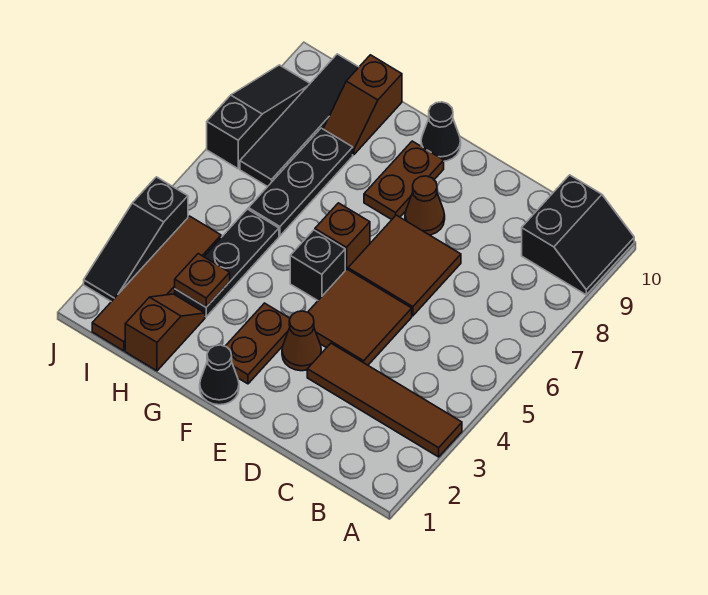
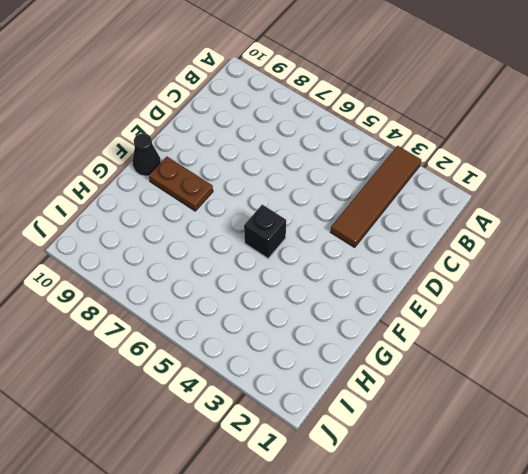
none -> black slope A9:B10 level 1 top B
none -> brown tile D4:E5 level 1
none -> brown tile D6:E7 level 1

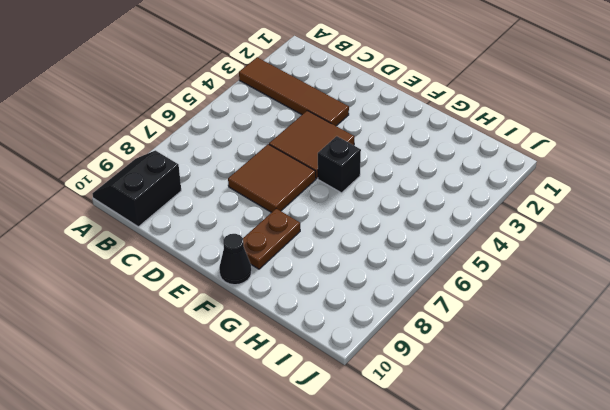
none -> brown cone E3 level 1
none -> brown cone E8 level 1
none -> black cone F1 level 1

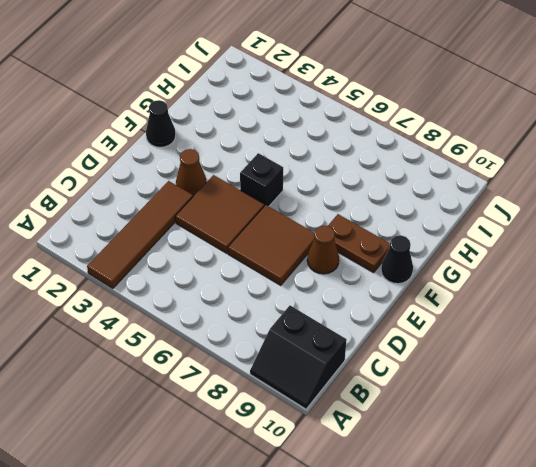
none -> brown plate F2:F3 level 1
none -> brown brick F6 level 1
none -> brown slope H1:H2 level 1 top 1

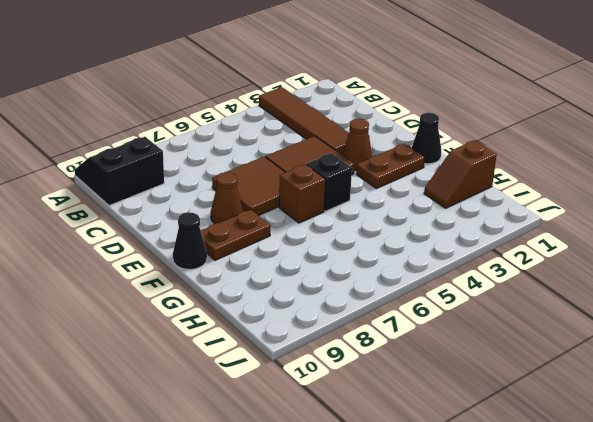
none -> black plate H3:H5 level 1
none -> black plate H6:H8 level 1
none -> brown slope H9:H10 level 1 top 10

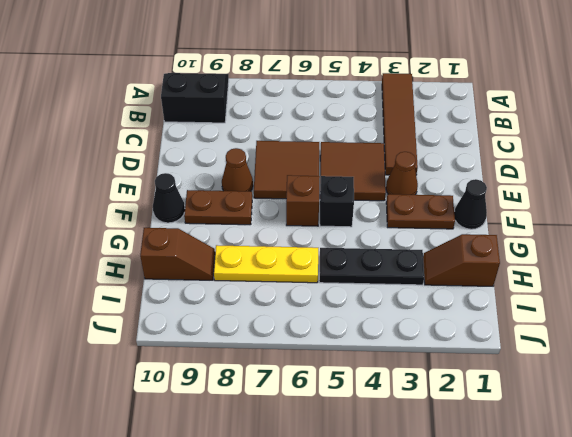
yellow plate H6:H8 level 1 -> black plate H6:H8 level 1
none -> brown tile I1:I4 level 1
none -> black tile I7:I10 level 1
none -> black slope J2:J4 level 1 top 4

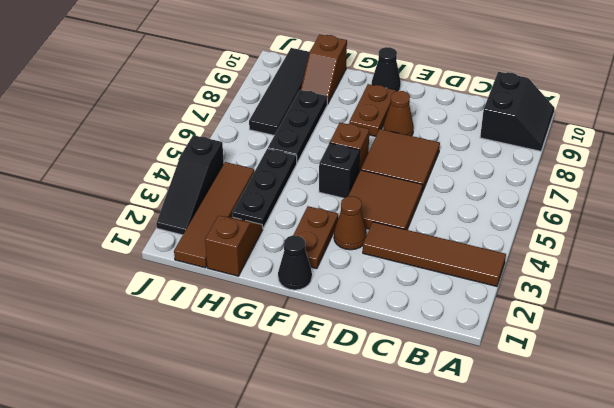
none -> black slope J7:J9 level 1 top 7
none -> brown plate H3 level 2

